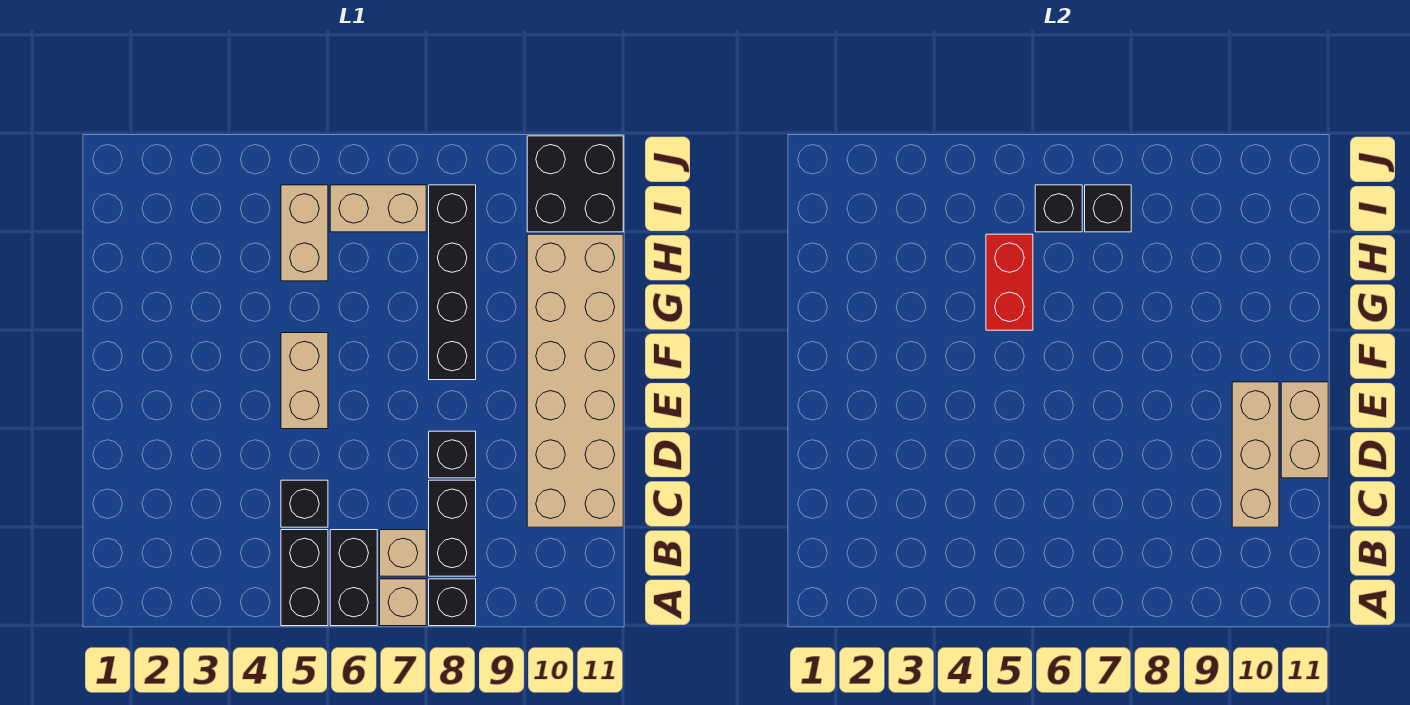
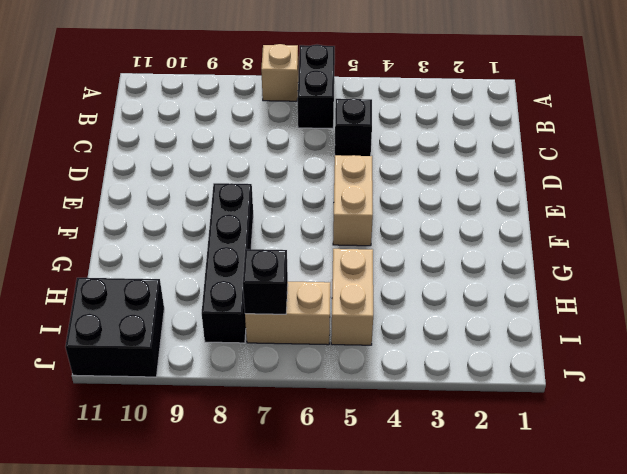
none -> black brick A5:B5 level 1
none -> black brick A8 level 1
none -> tan brick B7 level 1

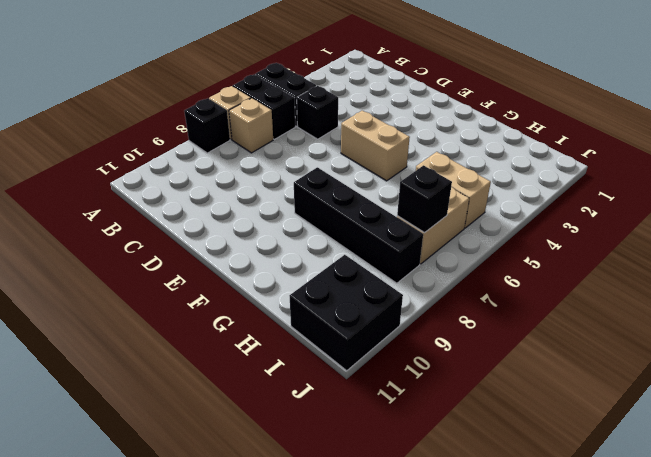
none -> black brick B8:C8 level 1
none -> tan brick C10:H11 level 1
none -> black brick D8 level 1

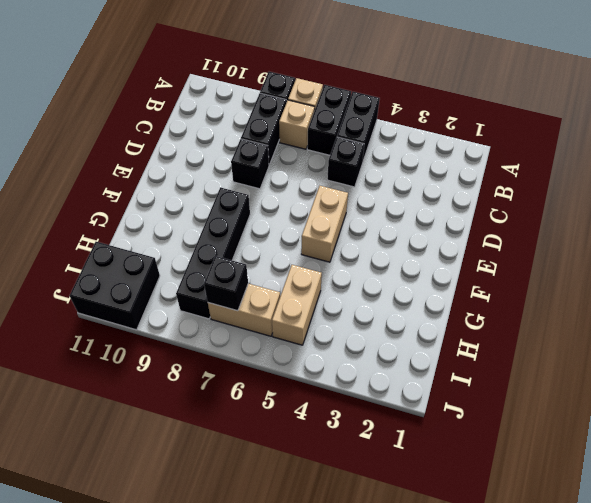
none -> tan brick C10:H11 level 1
none -> tan brick C10:E10 level 2
none -> tan brick D11:E11 level 2

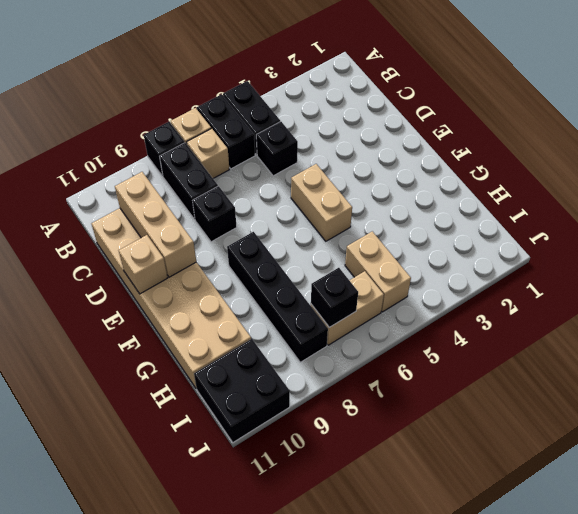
tan brick E11 level 2 -> tan brick D11:E11 level 2
none -> red brick G5:H5 level 2
none -> black brick I6 level 2

